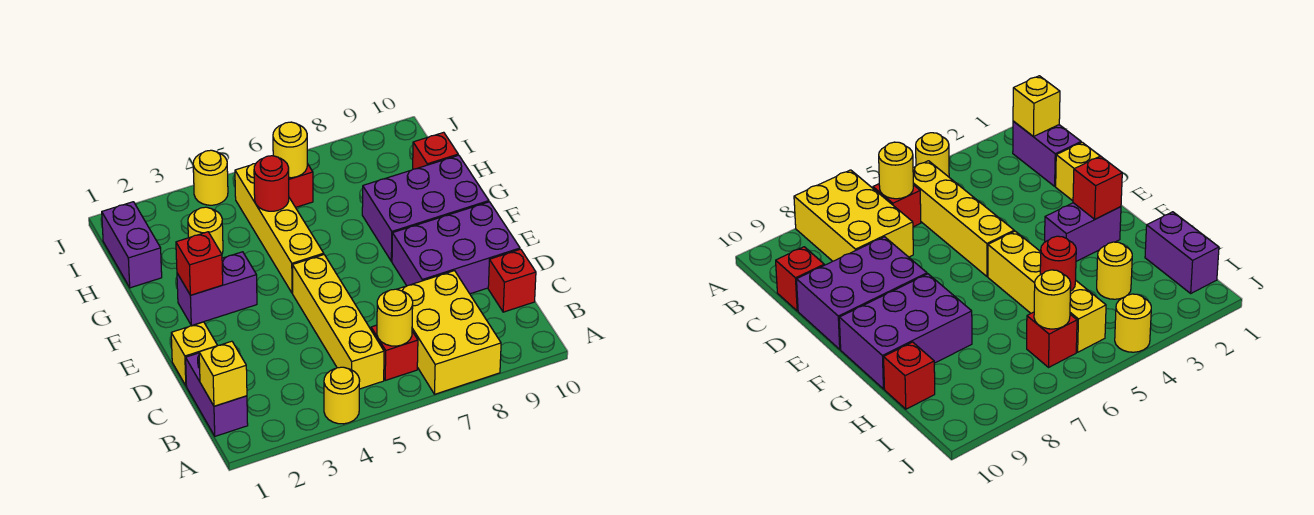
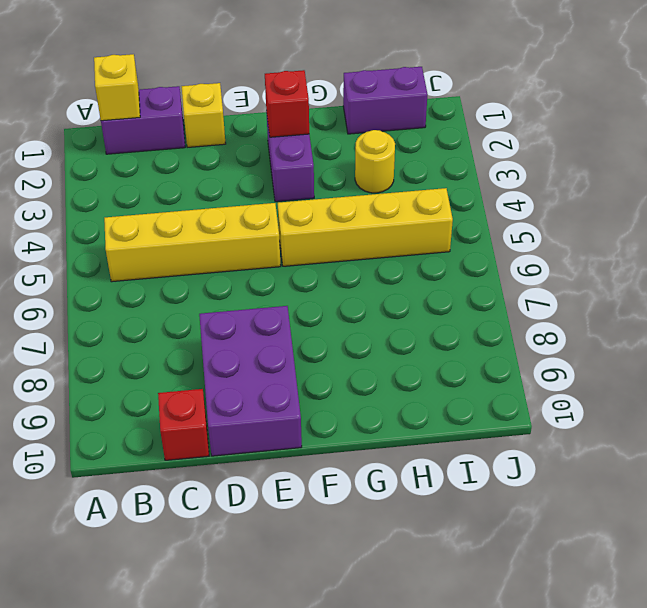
none -> yellow round brick A4 level 1
none -> yellow brick A7:C8 level 1
none -> red brick B6 level 1

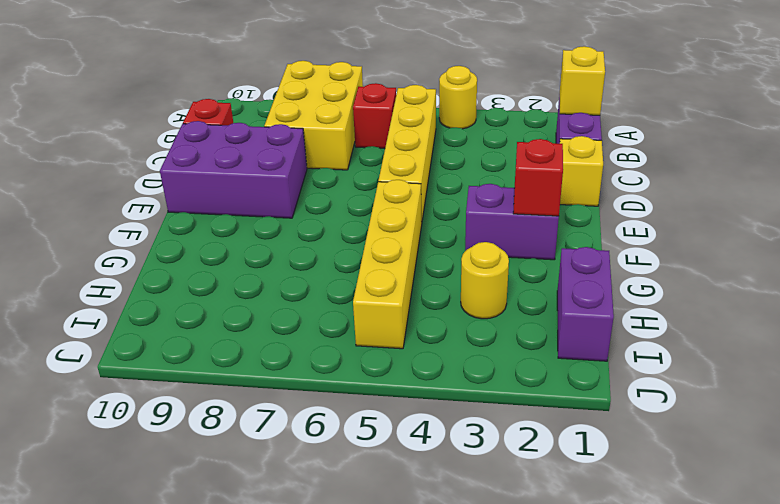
none -> purple brick F8:G10 level 1
none -> red brick H10 level 1
none -> red brick I6 level 1

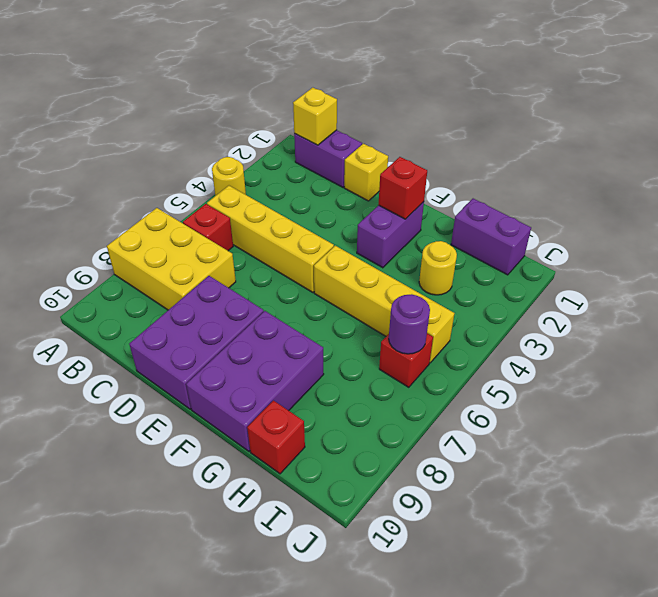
purple round brick I6 level 2 -> yellow round brick I6 level 2
none -> red brick C10 level 1
none -> yellow round brick J4 level 1
none -> yellow round brick B6 level 2

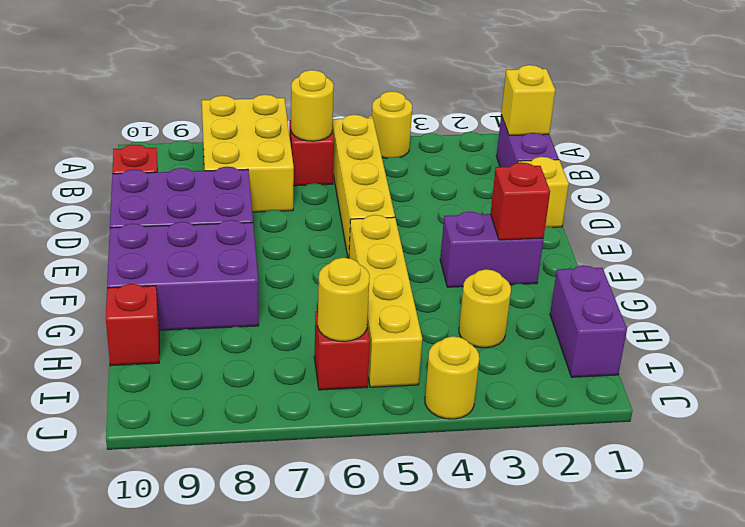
none -> red round brick H5 level 2

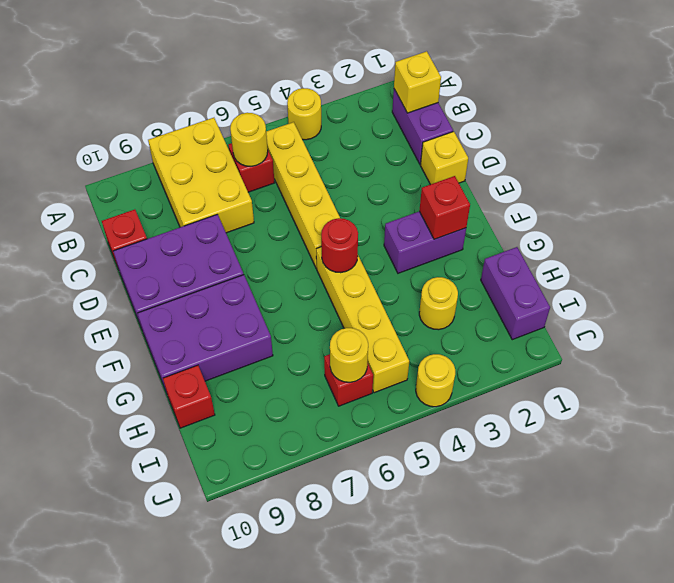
red round brick F5 level 2 -> red round brick H5 level 2

